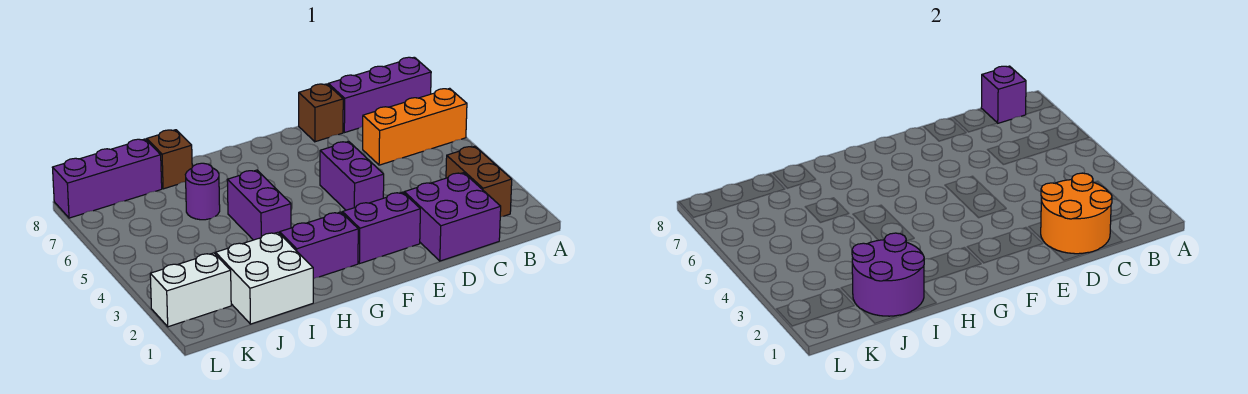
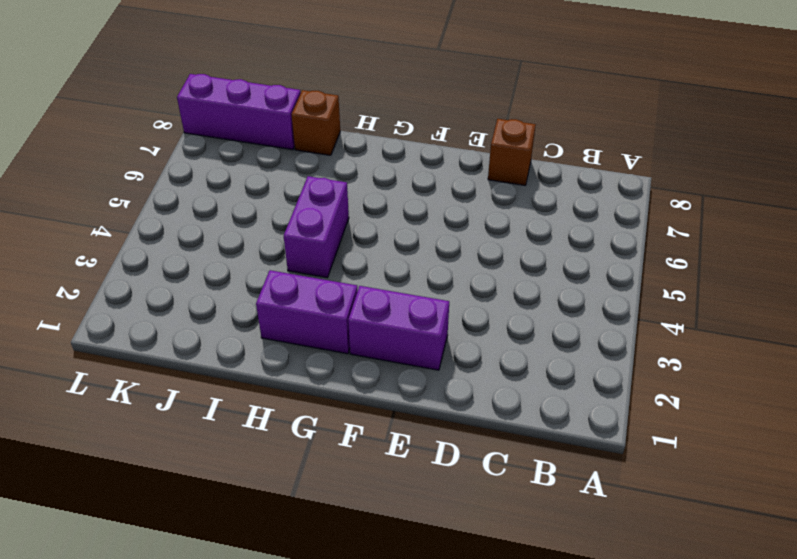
none -> orange brick A6:C6 level 1
none -> purple brick A8:C8 level 1
none -> brown brick B2:B3 level 1

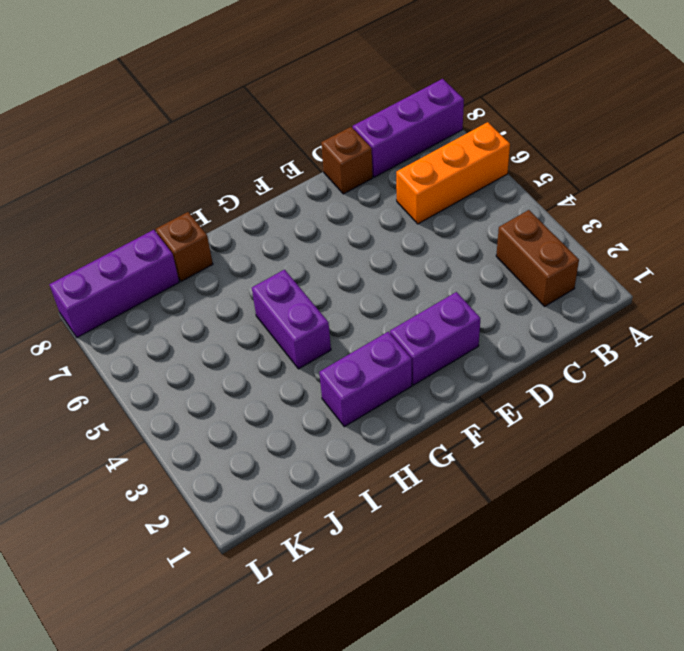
none -> purple brick C1:D2 level 1
none -> purple brick E4:E5 level 1
none -> white brick I1:J2 level 1

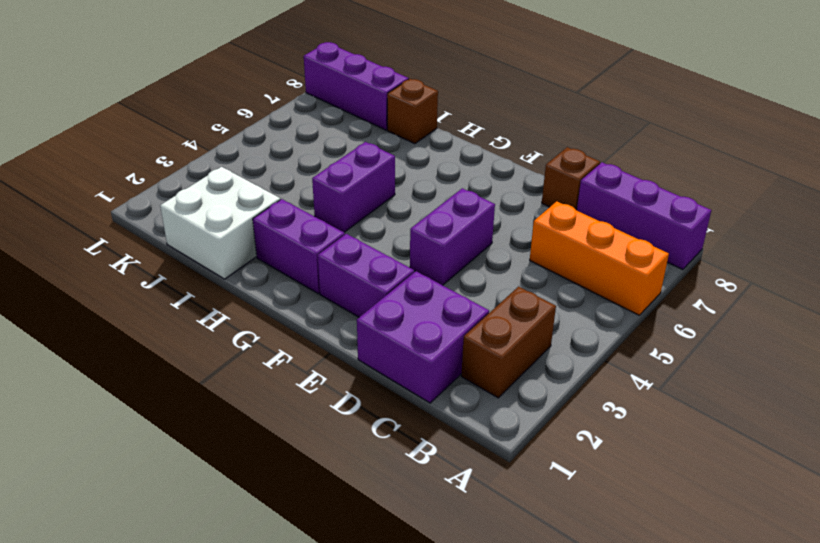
none -> purple round brick I6 level 1
none -> white brick K2:L2 level 1
none -> purple brick B8 level 2

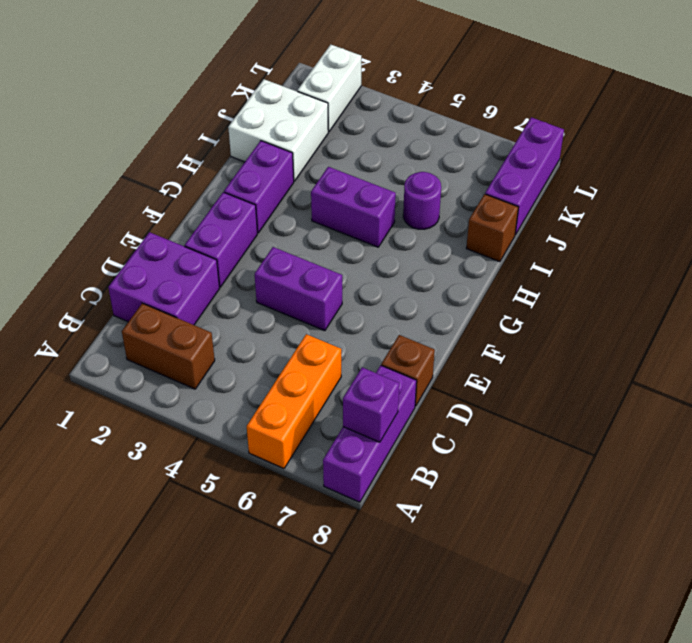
none -> orange round brick C1:D2 level 2
none -> purple round brick I1:J2 level 2

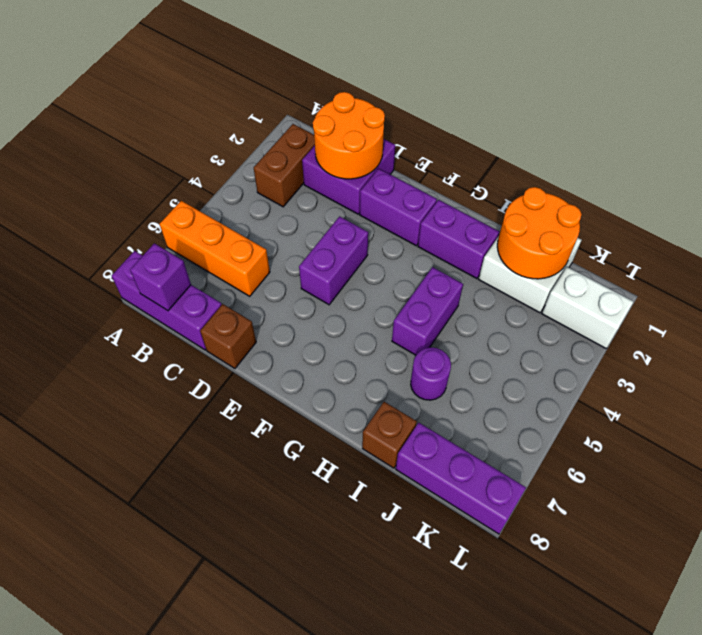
orange round brick I1:J2 level 2 -> purple round brick I1:J2 level 2

